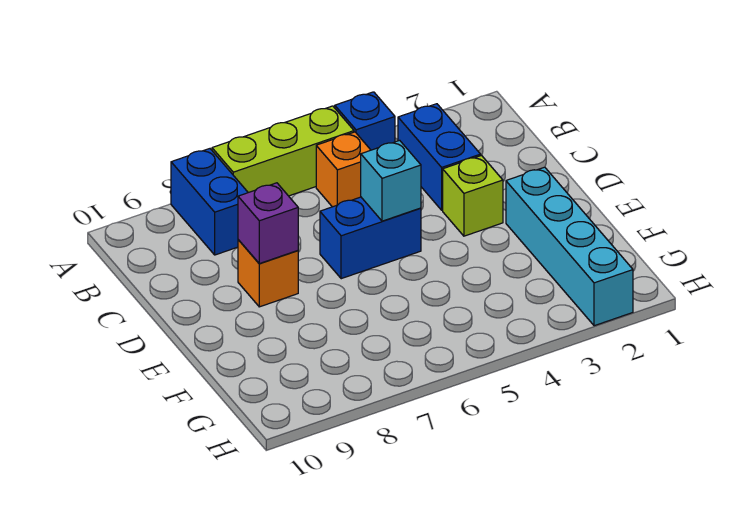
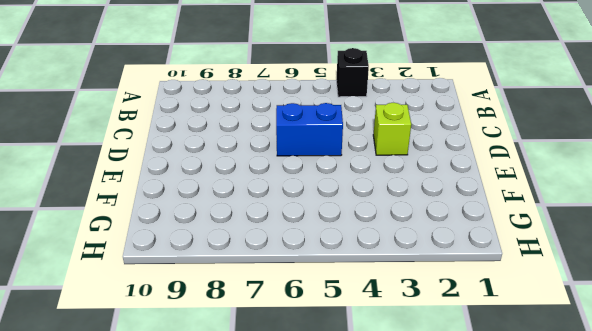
black brick A4 level 1 -> blue brick A4 level 1
none -> lime brick A5:A7 level 1
none -> blue brick A8:B8 level 1

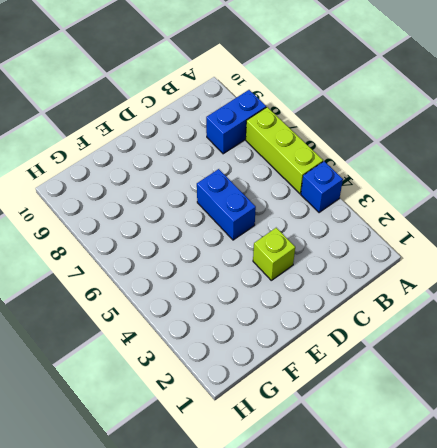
none -> blue brick B3:C3 level 1
none -> orange brick B5 level 1

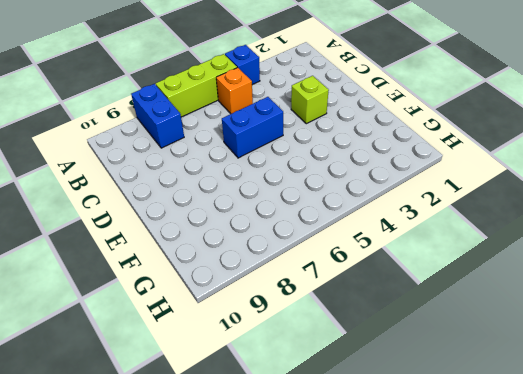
none -> blue brick B3:C3 level 1
none -> orange brick D8 level 1

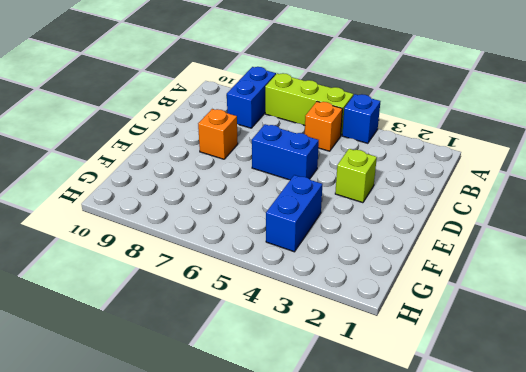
blue brick F4:G4 level 1 -> blue brick B3:C3 level 1
none -> cyan brick E2:H2 level 1
none -> cyan brick D5 level 2

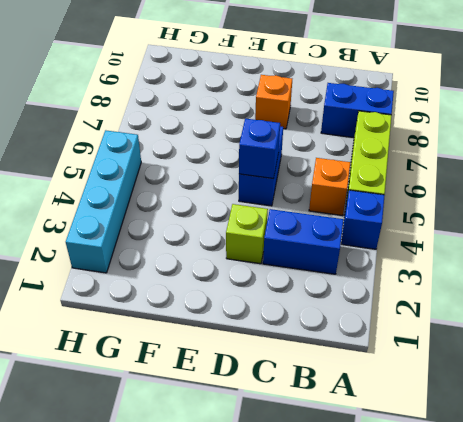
blue brick D5 level 2 -> cyan brick D5 level 2
cyan brick H2:H5 level 1 -> cyan brick E2:H2 level 1
none -> purple brick D8 level 2

